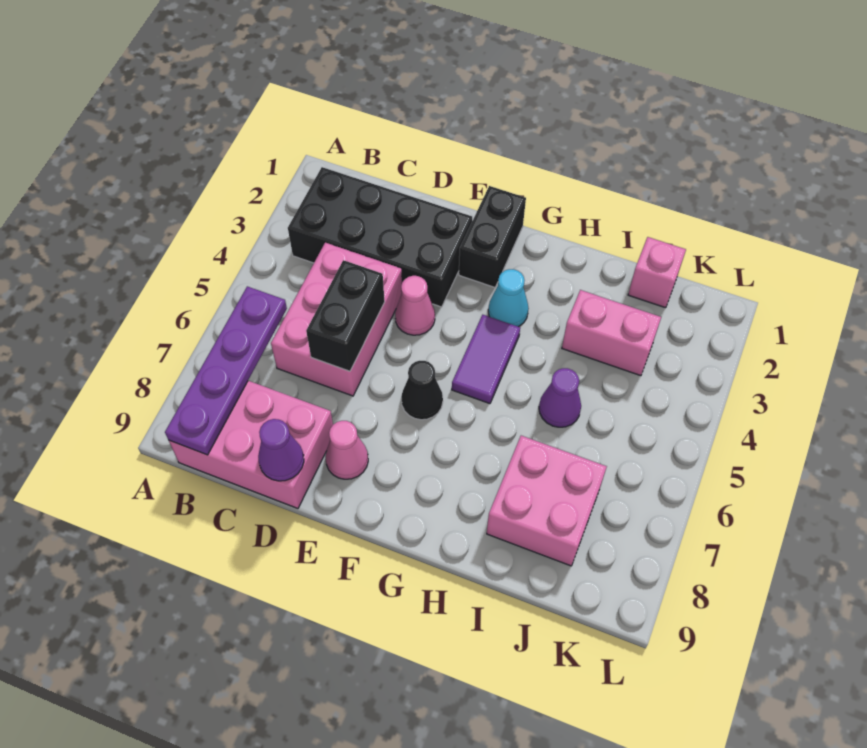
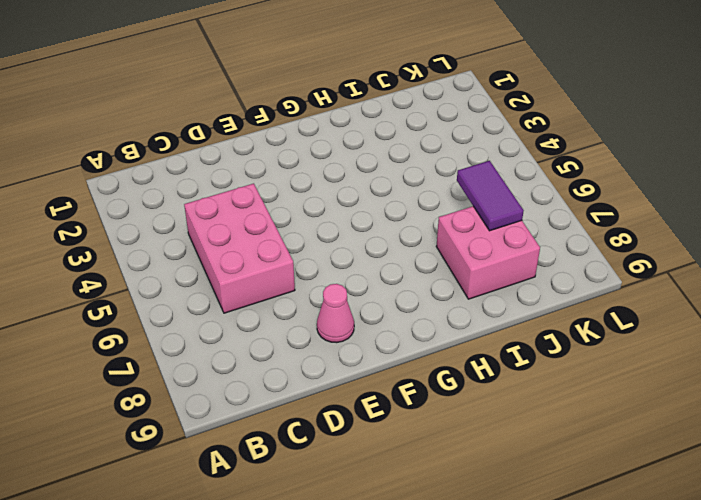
purple tile J6:J7 level 2 -> purple tile G4:G5 level 1
none -> black brick B2:E3 level 1
none -> pink brick B8:D9 level 1
none -> pink cone E4 level 1

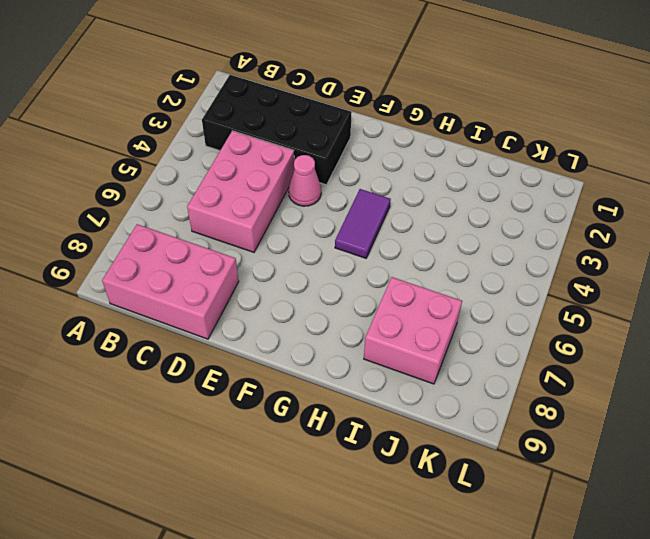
none -> pink cone E8 level 1
none -> black brick F1:F2 level 1
none -> black cone F6 level 1

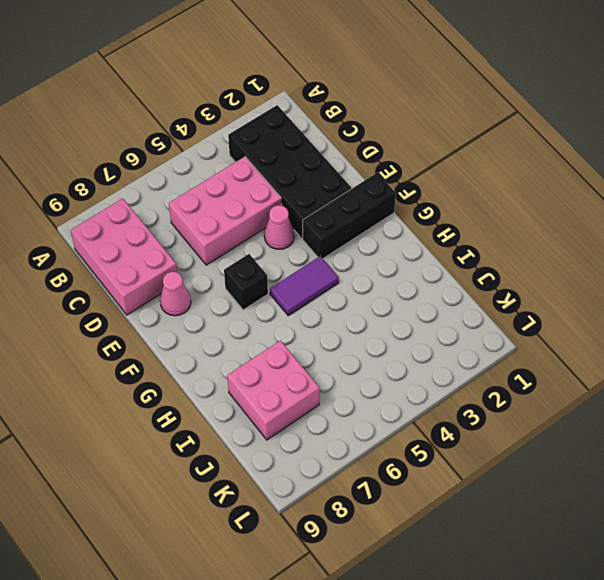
black brick F1:F3 level 1 -> black brick F1:F2 level 1
black brick F6 level 1 -> black cone F6 level 1
none -> cyan cone G3 level 1
none -> pink brick I3:J3 level 1
none -> purple cone I5 level 1

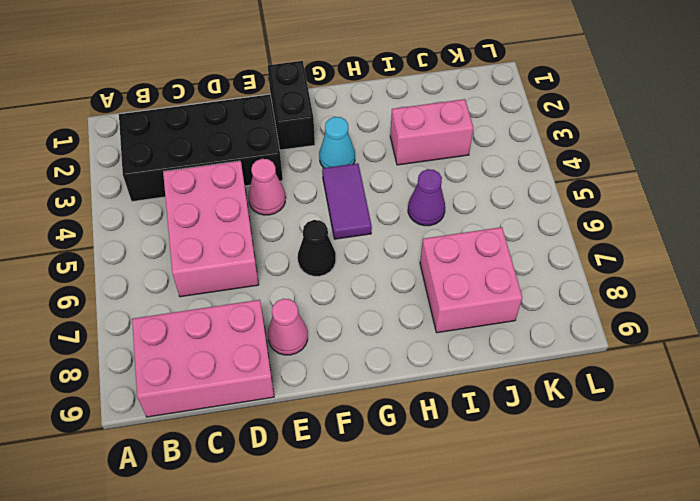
none -> pink brick J1 level 1
none -> purple plate B6:B9 level 2
none -> black brick D5:D6 level 2

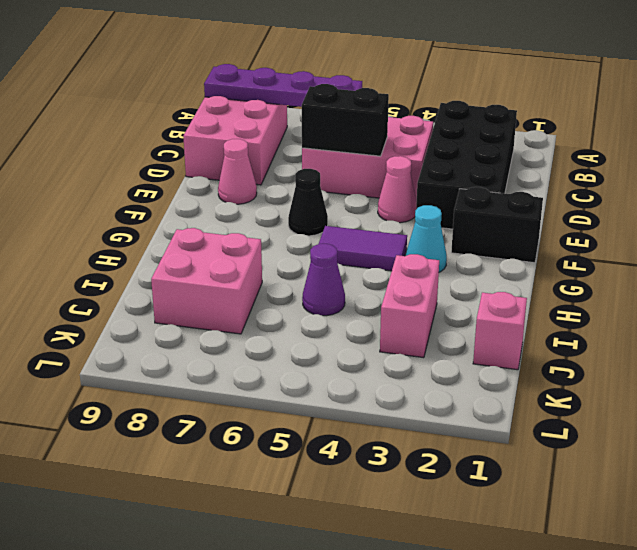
none -> purple cone D9 level 2

